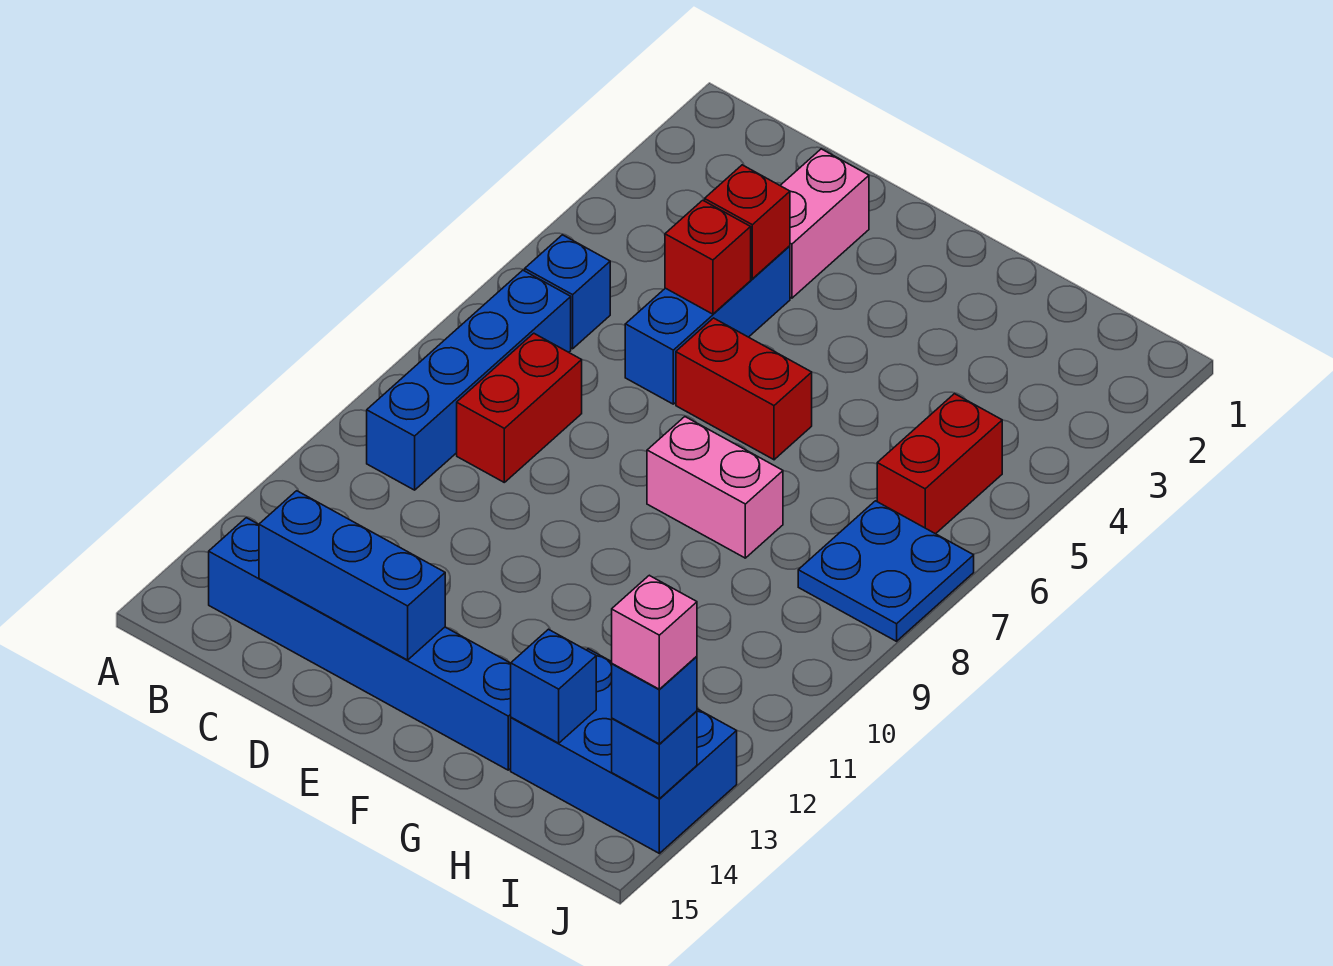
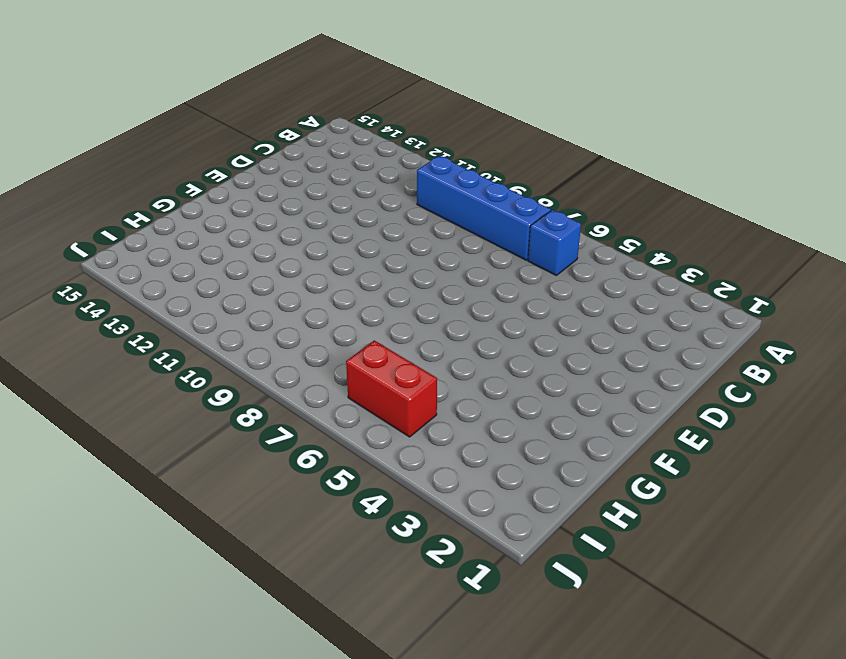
none -> blue brick B14:G14 level 1
none -> red brick C8:C9 level 1
none -> pink brick D2:D3 level 1

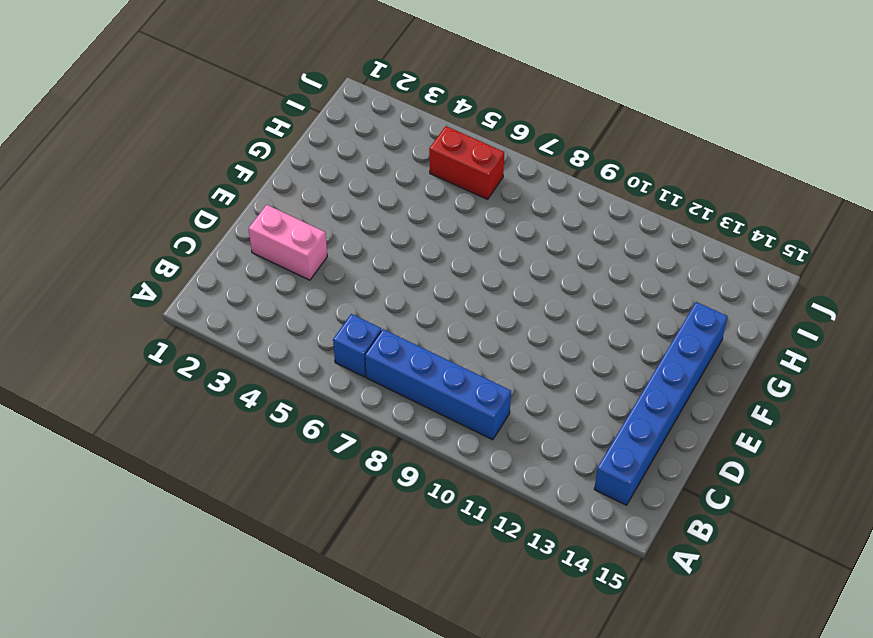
none -> red brick C8:C9 level 1
none -> blue brick D4:D6 level 1
none -> red brick E6:F6 level 1

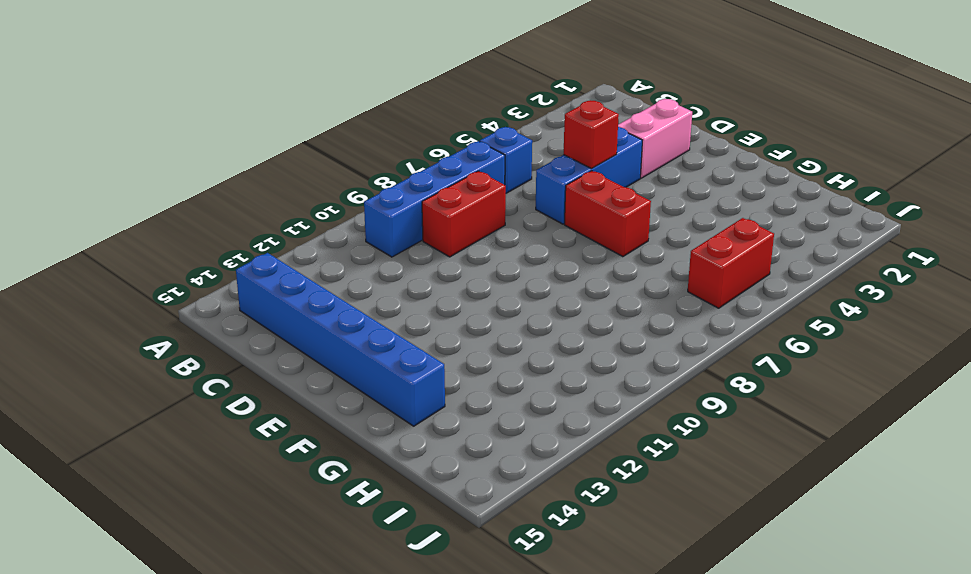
none -> pink brick F8:G8 level 1
none -> blue brick H13:J14 level 1
none -> blue plate I7:J8 level 1

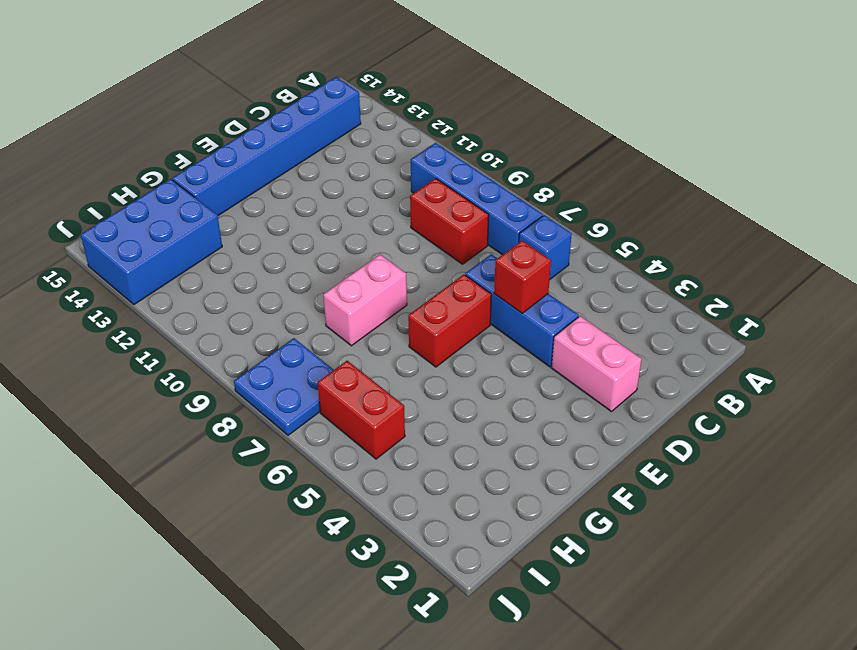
none -> blue brick C14:E14 level 2
none -> red brick D4 level 2
none -> blue brick H14 level 2

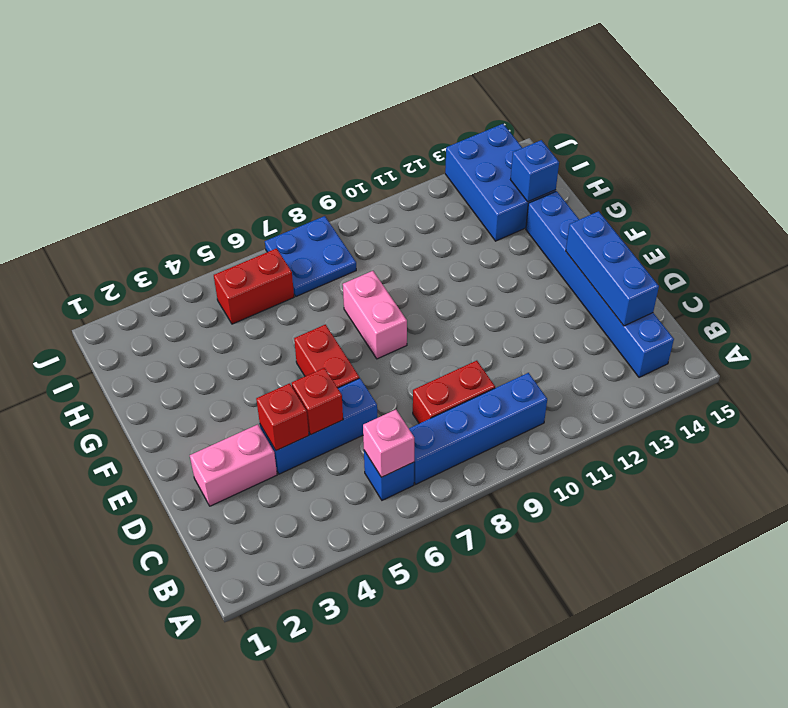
pink brick B6 level 2 -> pink brick J14 level 4
none -> blue brick J14 level 2
none -> blue brick J14 level 3

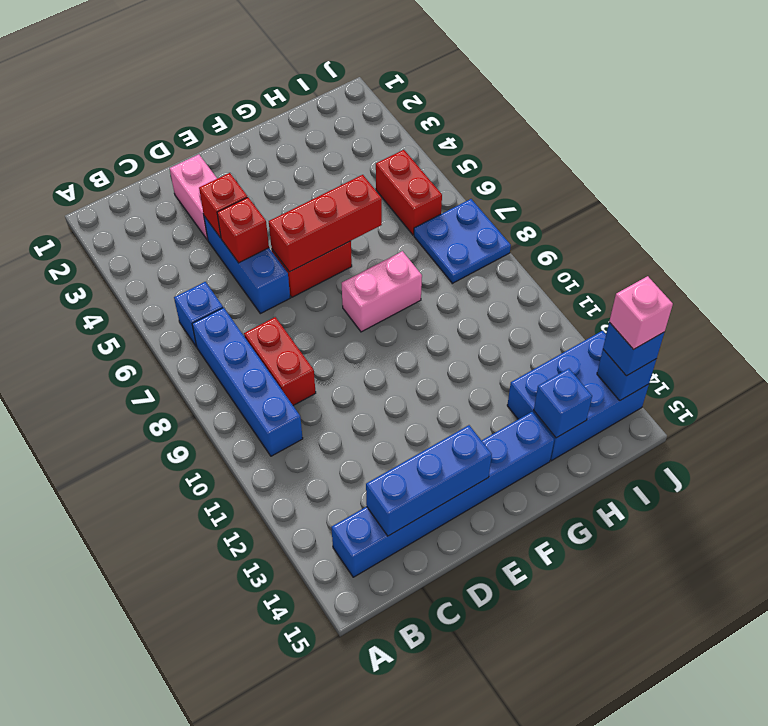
red brick E6:G6 level 2 -> none

